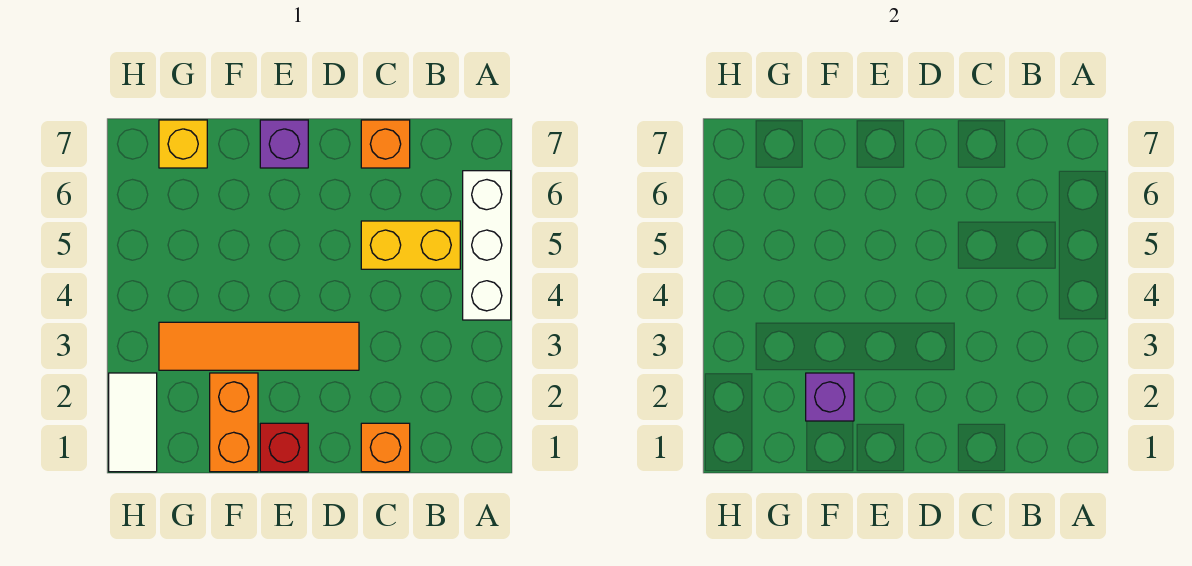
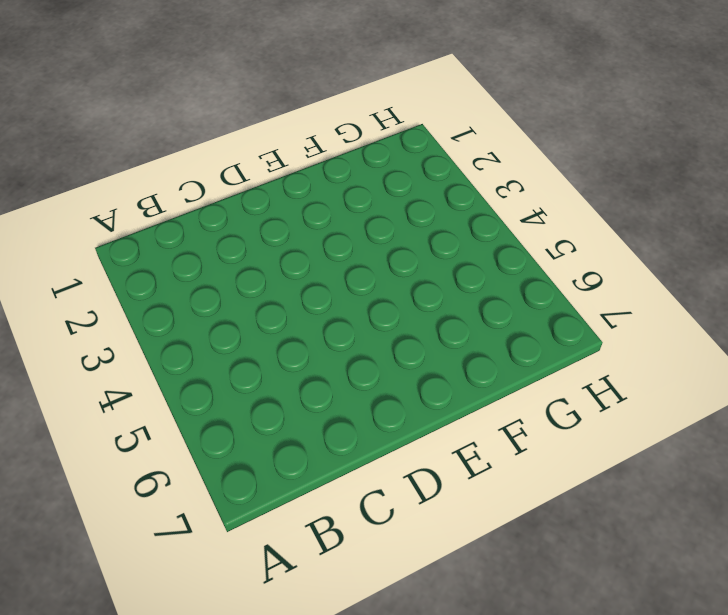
none -> white brick A4:A6 level 1
none -> yellow brick B5:C5 level 1

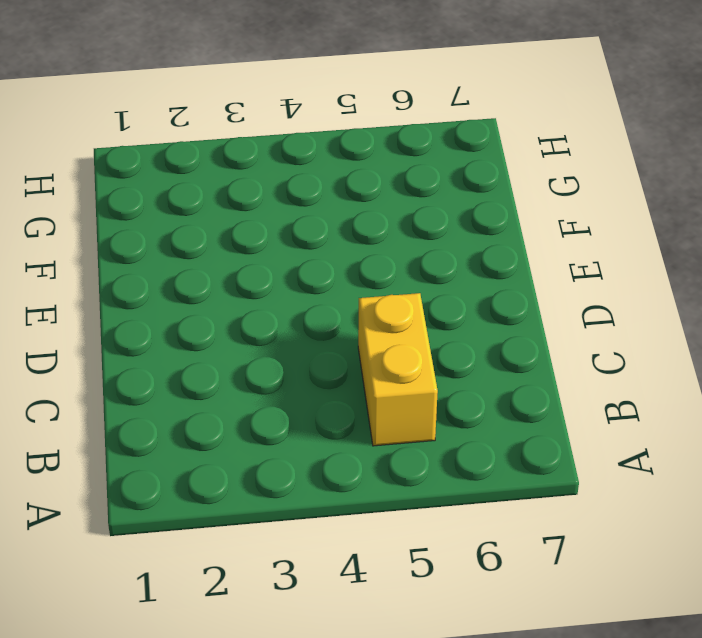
none -> white brick A4:A6 level 1
none -> orange brick C1 level 1

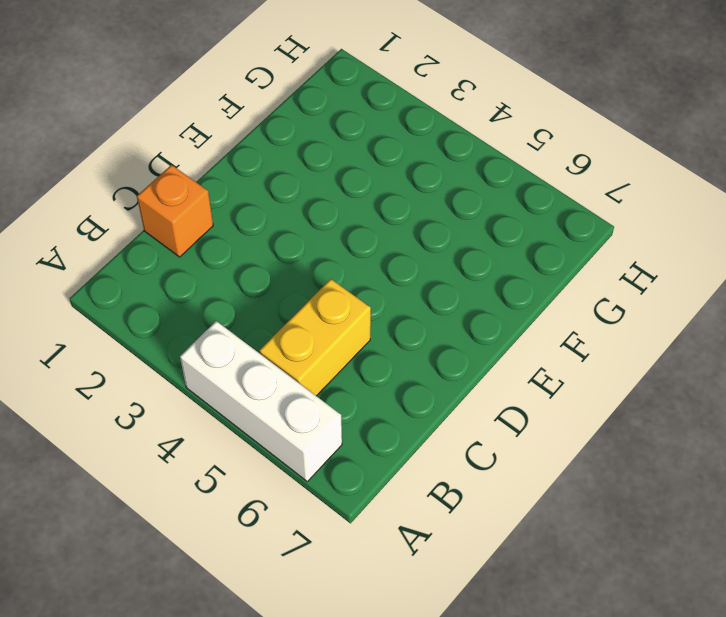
none -> orange brick C7 level 1
none -> orange tile D3:G3 level 1

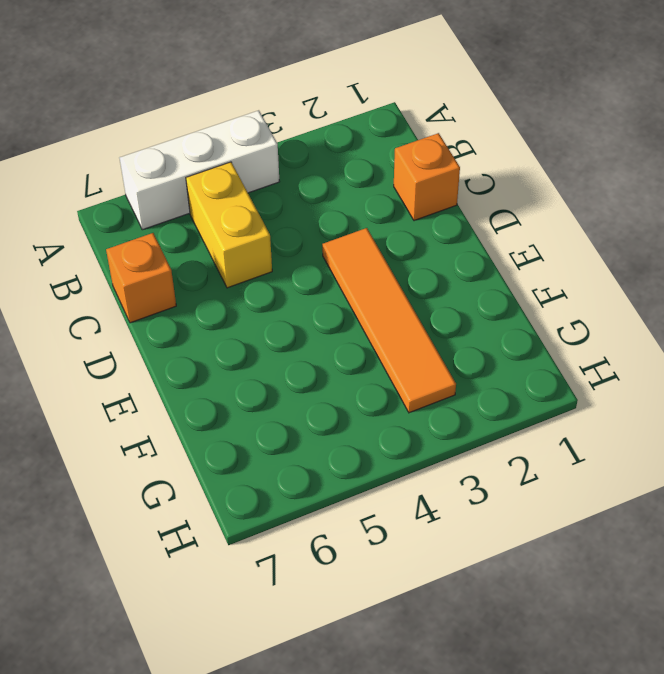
none -> red brick E1 level 1
none -> purple brick E7 level 1

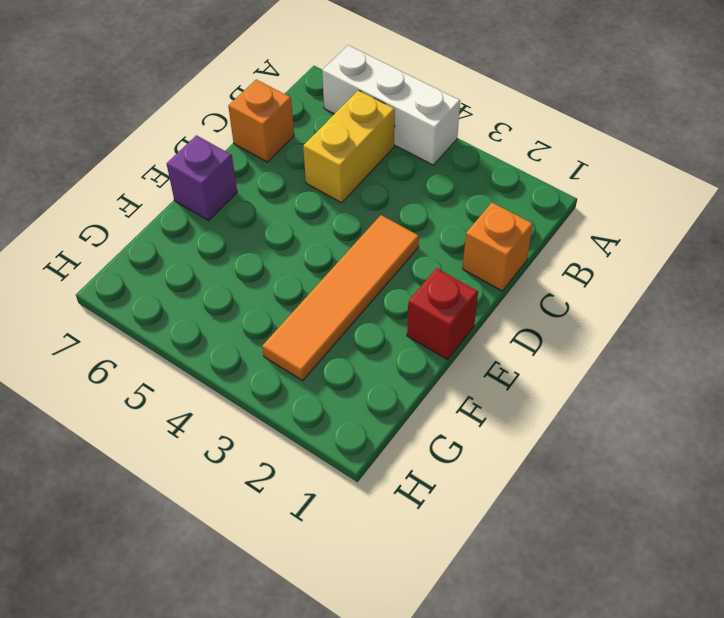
none -> orange brick F1:F2 level 1
none -> yellow brick G7 level 1

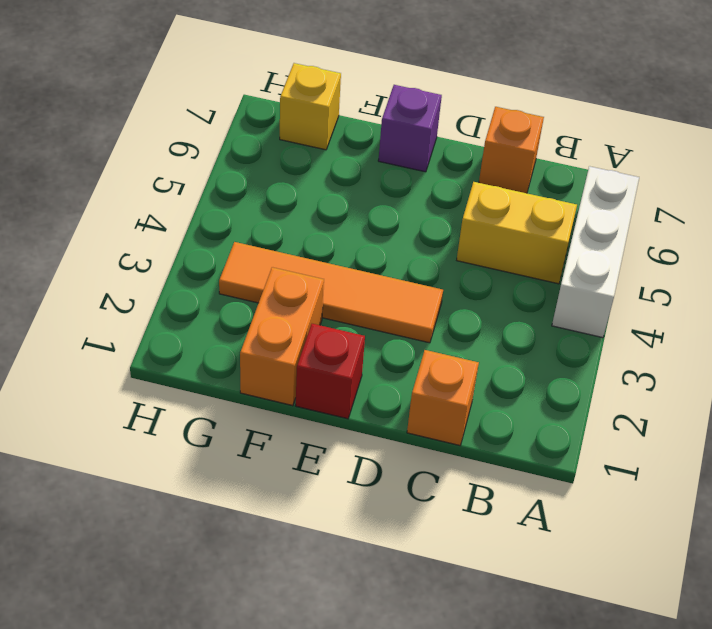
none -> white tile H1:H2 level 1
none -> purple brick F2 level 2

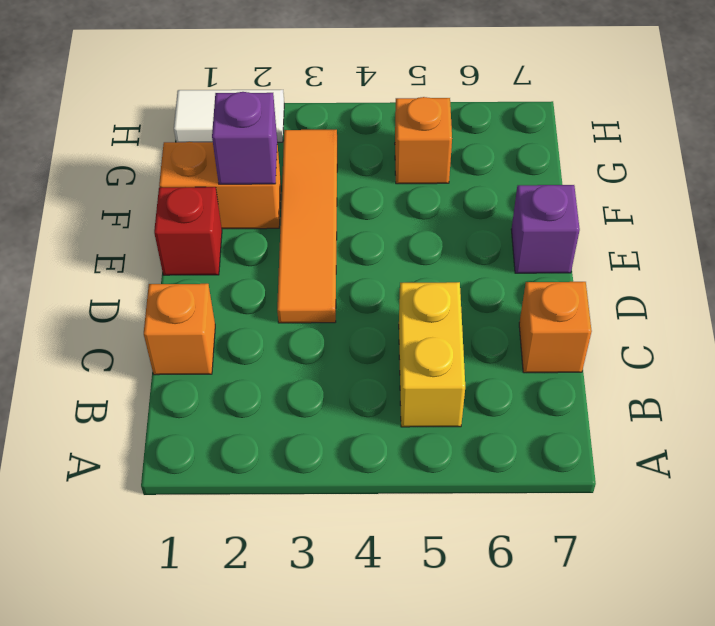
orange brick G5 level 1 -> none
none -> white brick A4:A6 level 1
none -> yellow brick G7 level 1

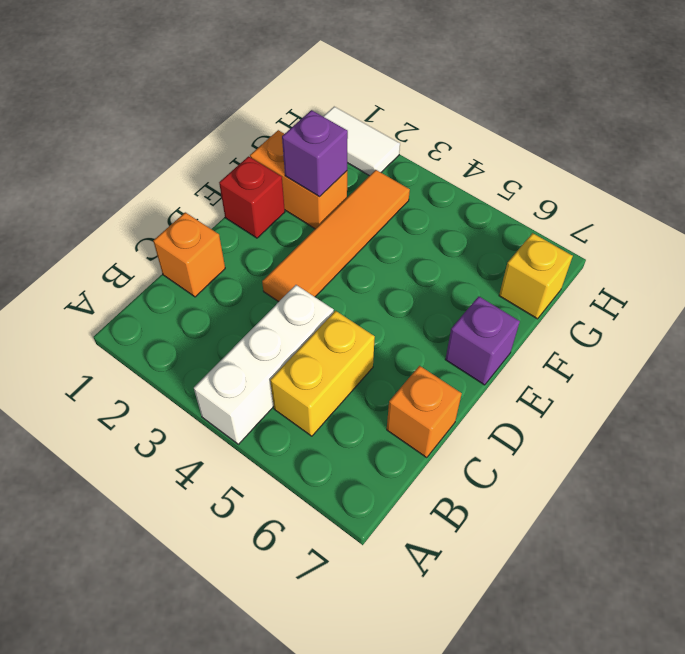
white brick A4:C4 level 1 -> white brick A4:A6 level 1

